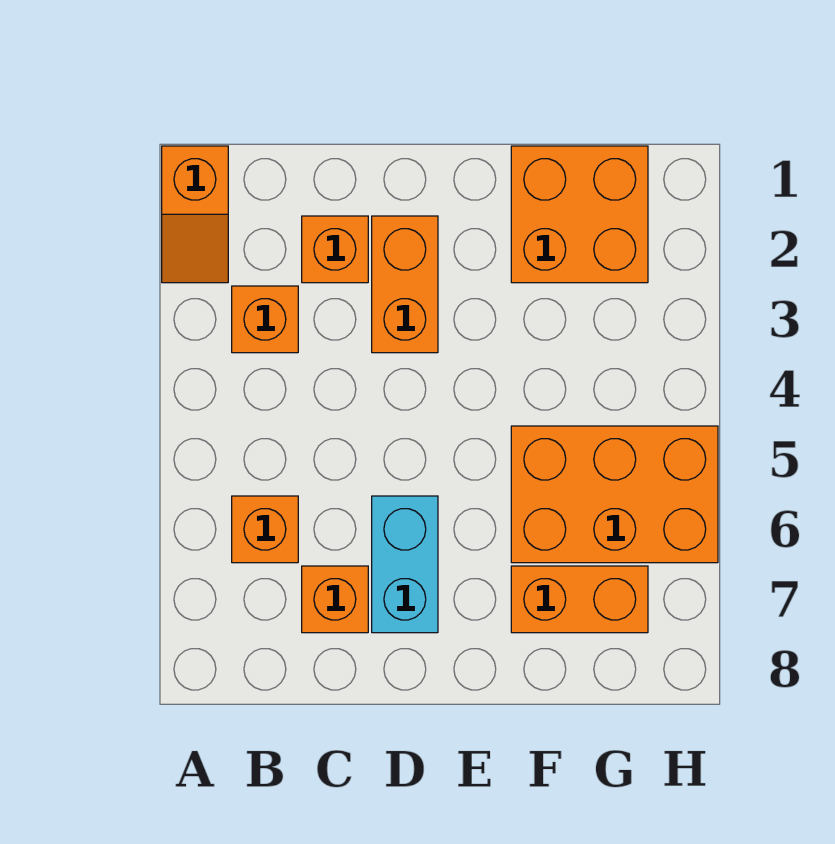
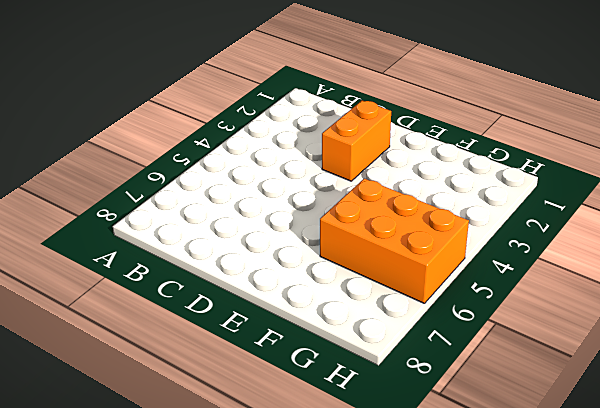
none -> orange slope A1:A2 level 1 top 1
none -> orange brick B3 level 1

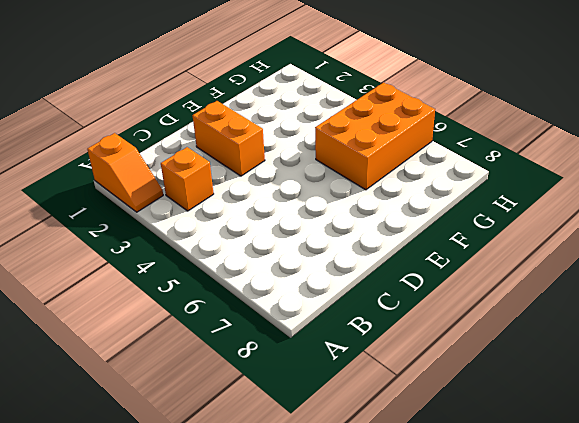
none -> orange brick B6 level 1
none -> orange brick C2 level 1

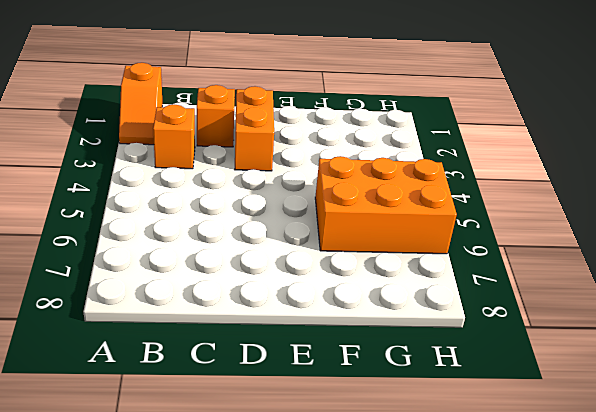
none -> orange brick B6 level 1
none -> orange brick C7 level 1

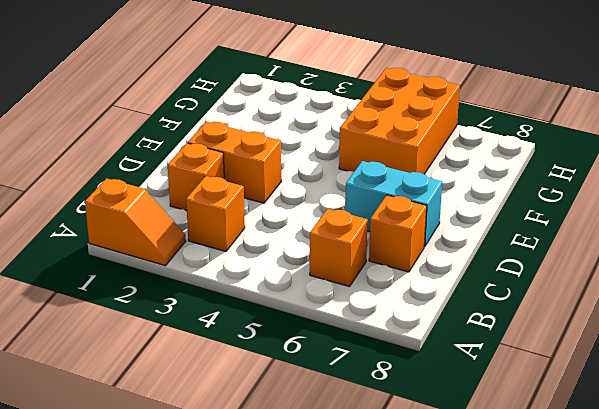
none -> orange brick F1:G2 level 1
none -> orange brick F7:G7 level 1

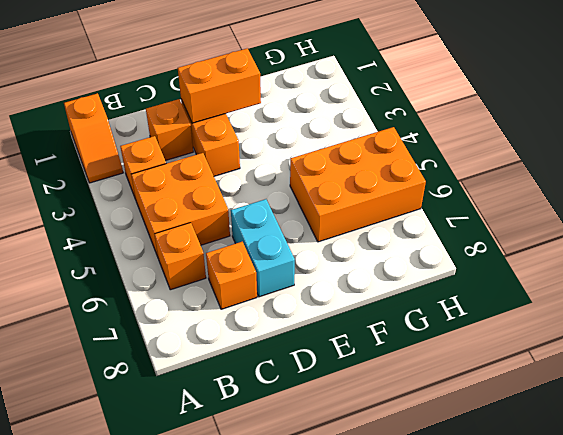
orange brick B4:C5 level 1 -> orange brick F1:G2 level 1
orange brick D2:E2 level 2 -> orange brick F7:G7 level 1

